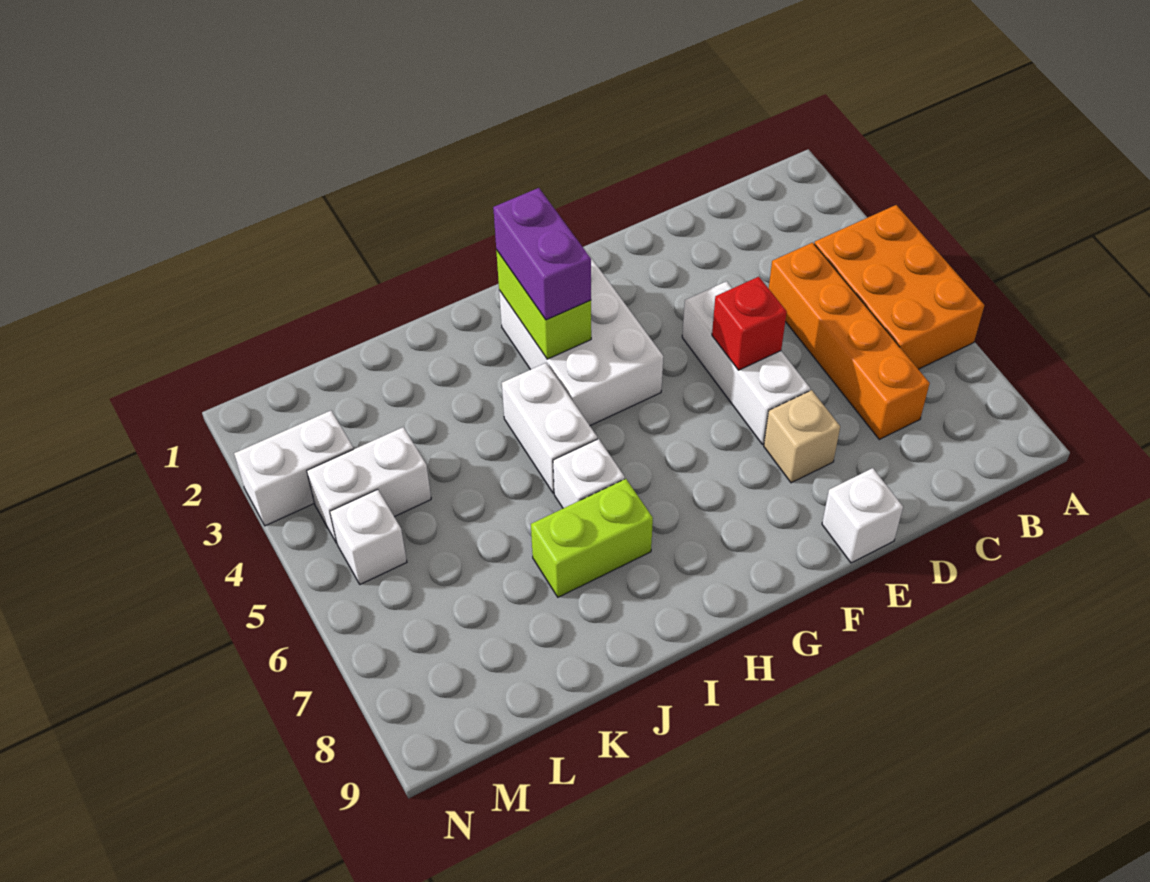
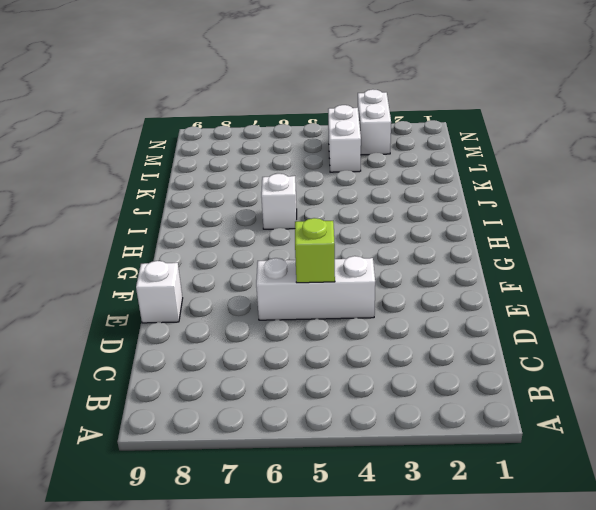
lime brick E5 level 2 -> red brick E5 level 2
none -> orange brick A4:B6 level 1
none -> orange brick C4:C7 level 1
none -> tan brick E7 level 1

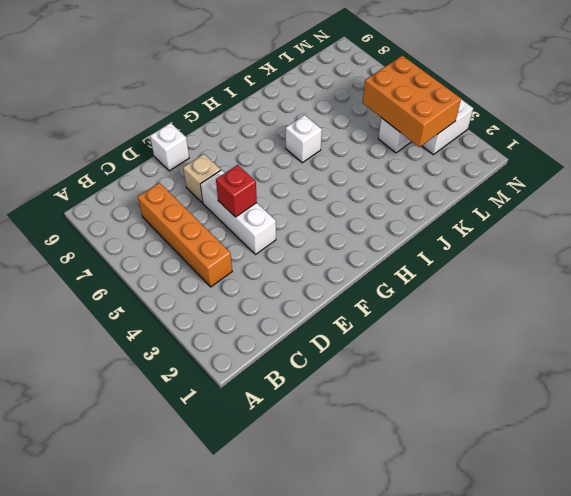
orange brick L3:M5 level 2 -> orange brick A4:B6 level 1
none -> white brick G2:H4 level 1
none -> white brick I4:I5 level 1
none -> lime brick I7:J7 level 1

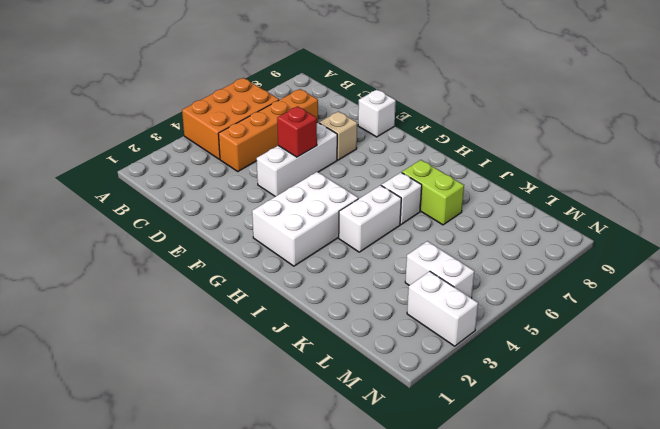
none -> white brick M5 level 1
none -> lime brick H2:H3 level 2
none -> purple brick H2:H3 level 3

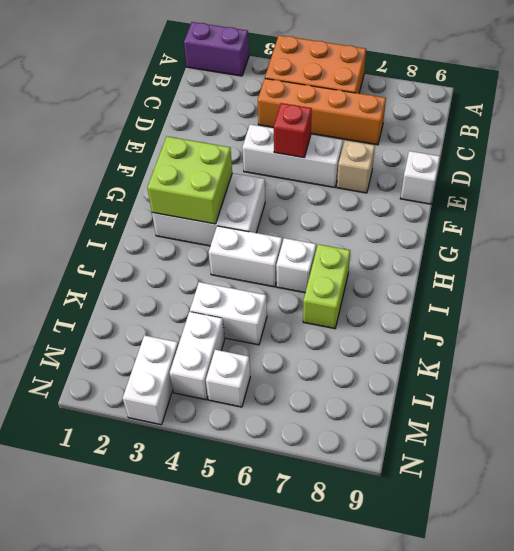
purple brick A1:A2 level 1 -> purple brick H2:H3 level 3
lime brick G2:H3 level 2 -> lime brick H2:H3 level 2
white brick K4:K5 level 1 -> none

